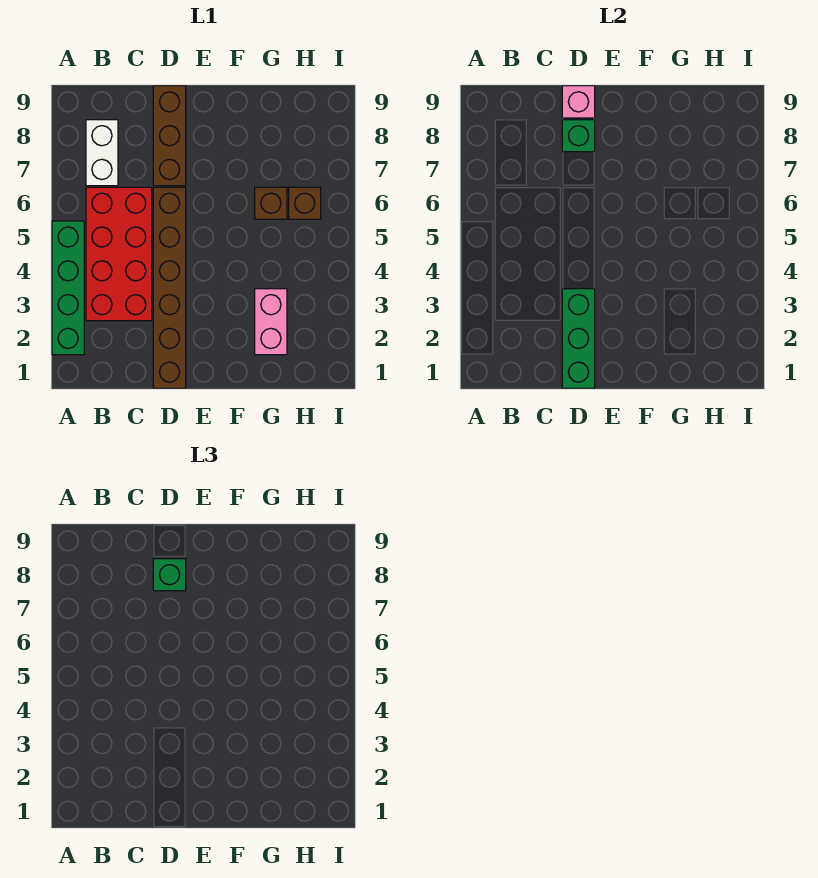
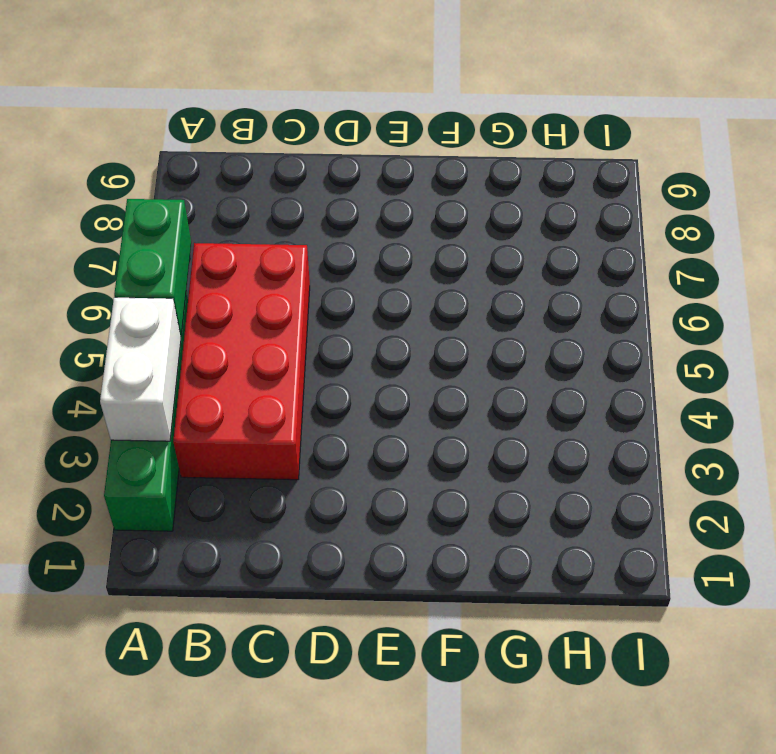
white brick A3:A4 level 2 -> white brick B7:B8 level 1
green brick A5:A6 level 2 -> none
none -> brown brick D1:D6 level 1
none -> brown brick D7:D9 level 1
none -> pink brick G2:G3 level 1

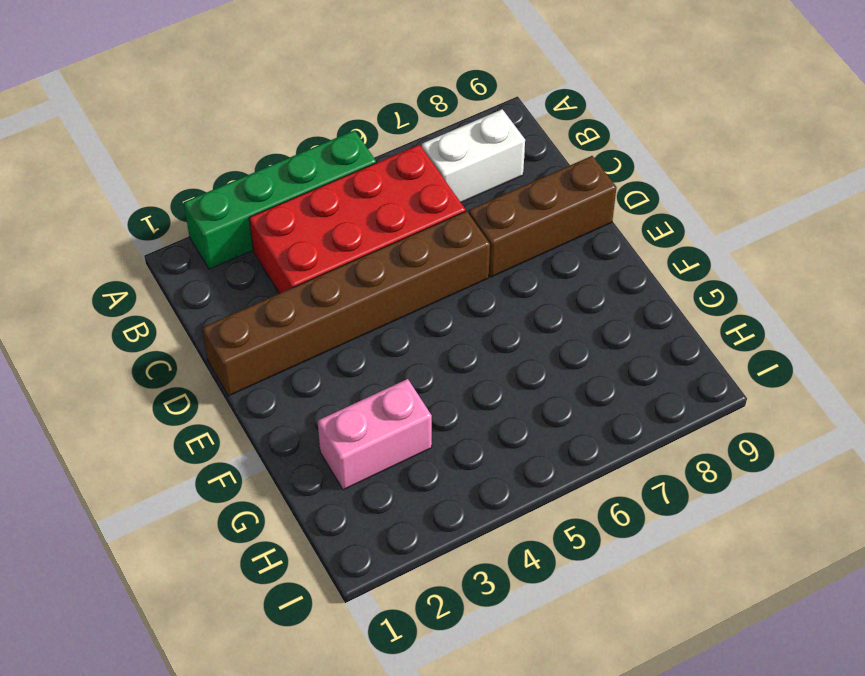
none -> brown brick G6 level 1
none -> brown brick H6 level 1
none -> green brick D1:D3 level 2

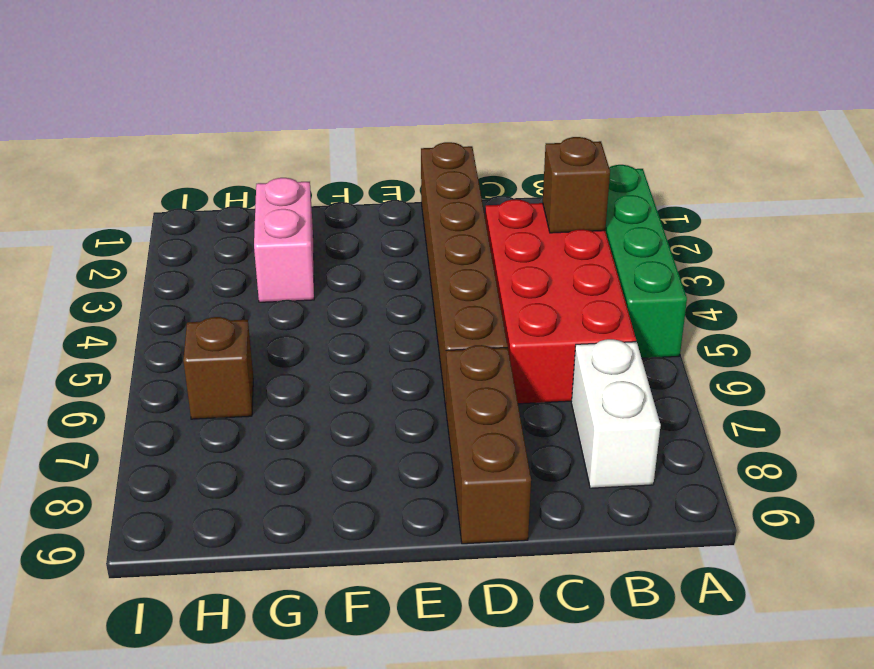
brown brick B3 level 2 -> brown brick G6 level 1
none -> green brick D1:D3 level 2
none -> green brick D8 level 2
none -> pink brick D9 level 2

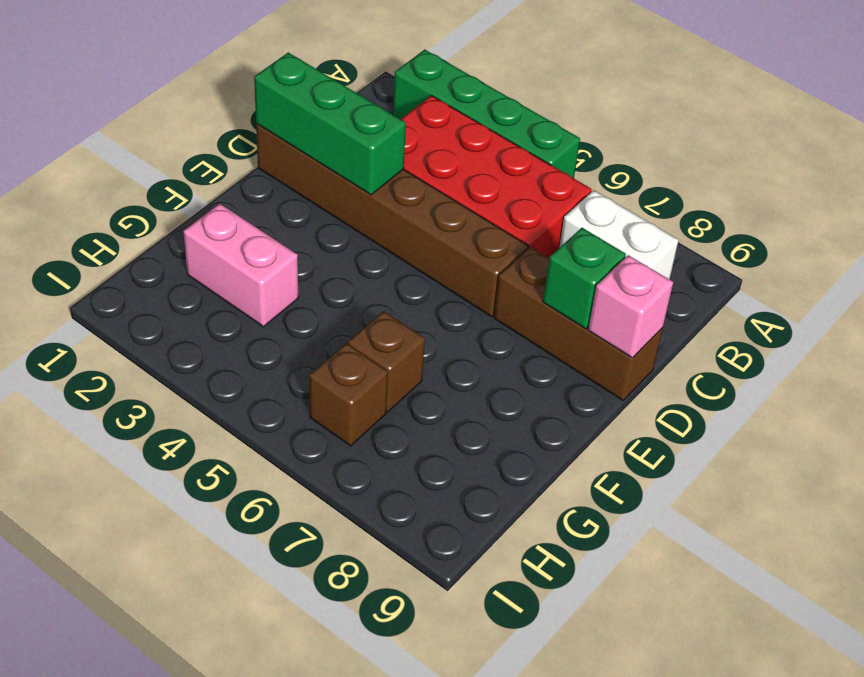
none -> green brick D8 level 3

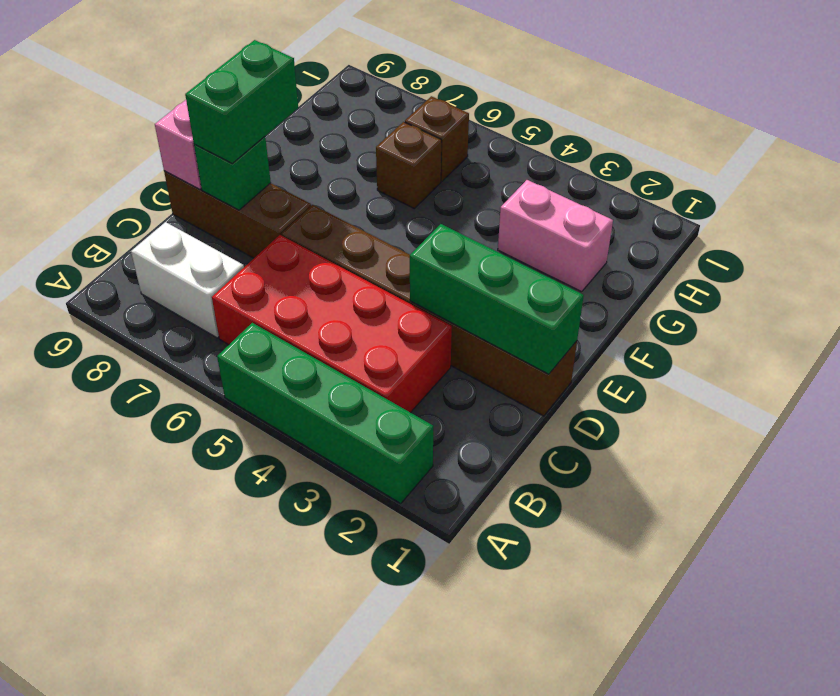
green brick D8:E8 level 3 -> green brick D8 level 3

